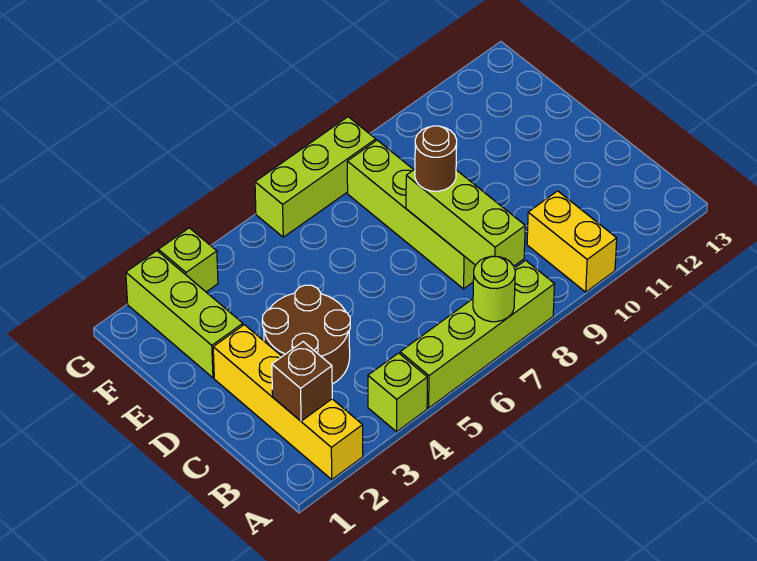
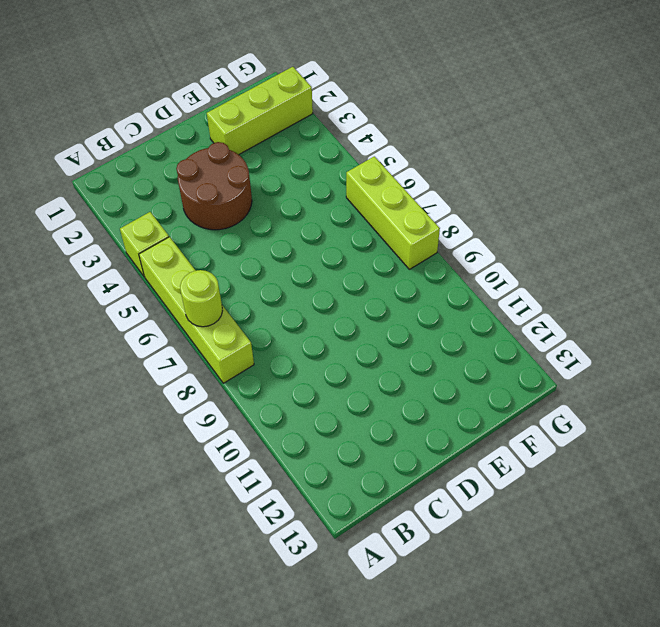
none -> yellow brick A2:D2 level 1
none -> yellow brick A10:B10 level 1
none -> lime brick C8:F8 level 1

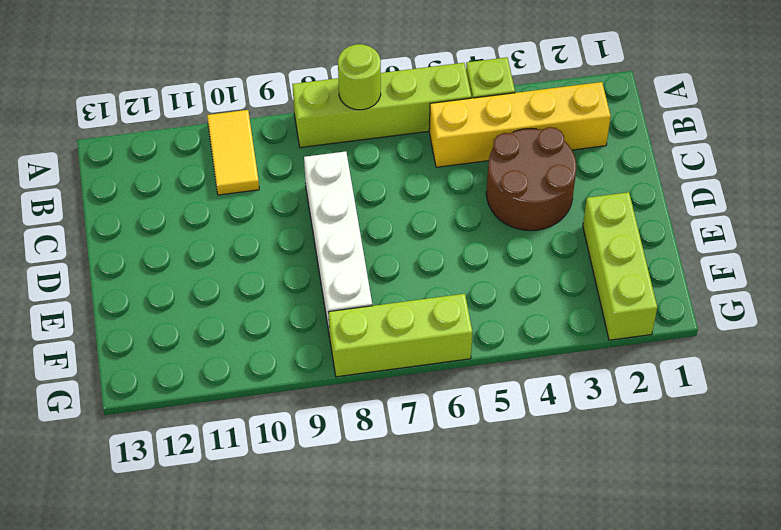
yellow tile A10:B10 level 1 -> yellow brick A10:B10 level 1
yellow brick B2:B5 level 1 -> yellow brick A2:D2 level 1
white brick C8:F8 level 1 -> lime brick C8:F8 level 1
none -> lime brick G3 level 1
none -> brown brick B2 level 2
none -> lime brick B8:D8 level 2

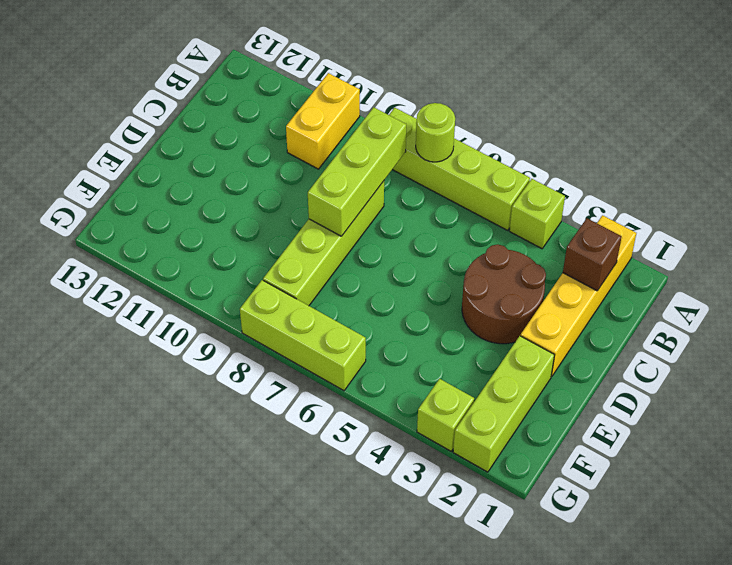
none -> brown round brick D8 level 3

